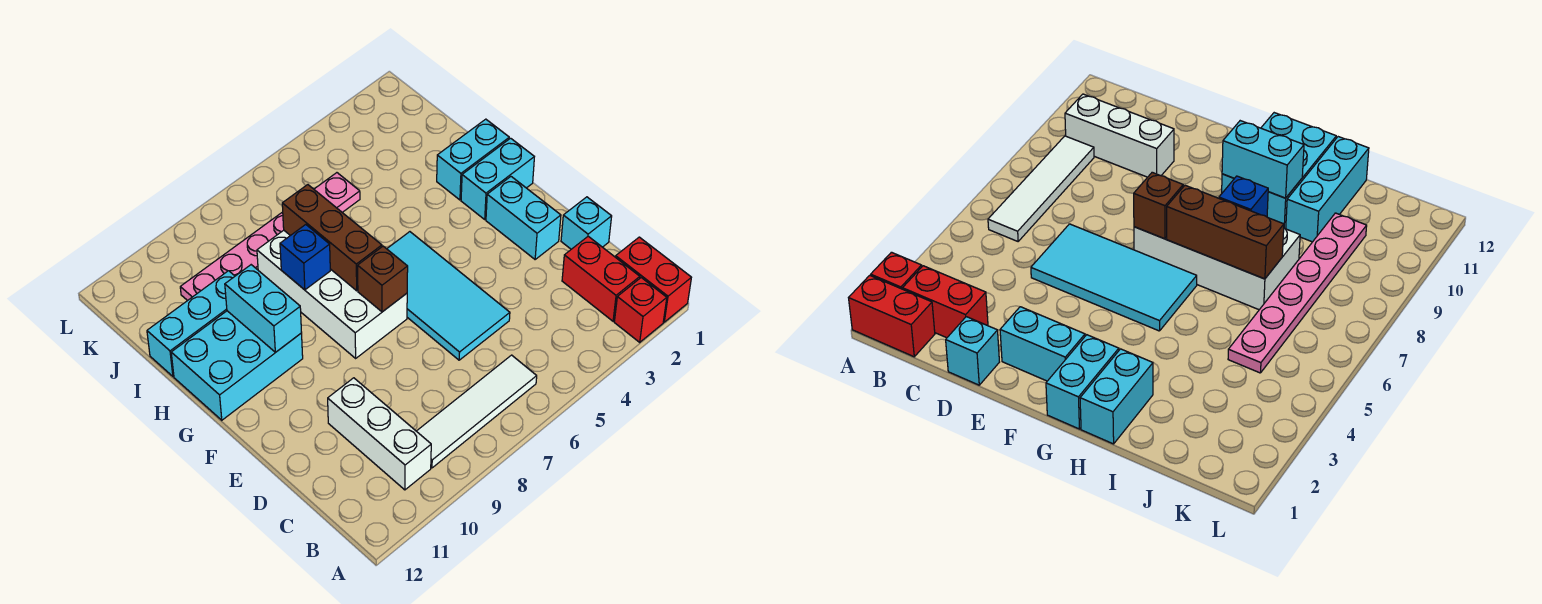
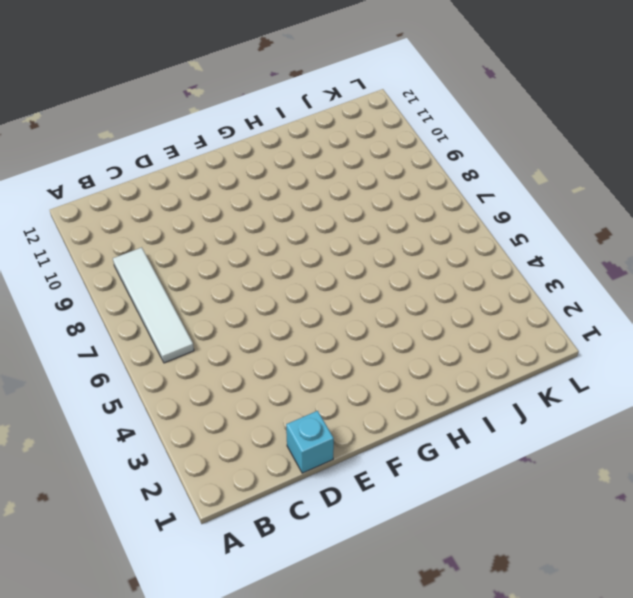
none -> red brick A1:B1 level 1
none -> red brick A2 level 1
none -> red brick B2:C2 level 1

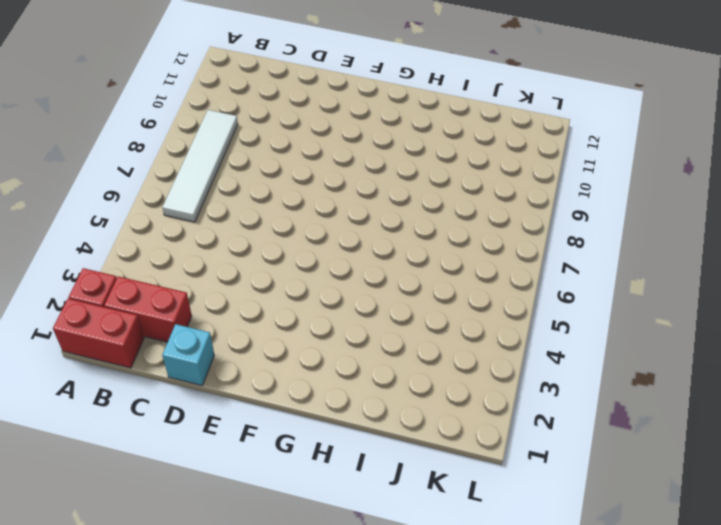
none -> white brick B10:D10 level 1
none -> cyan tile D5:G6 level 1
none -> cyan brick E2:F2 level 1

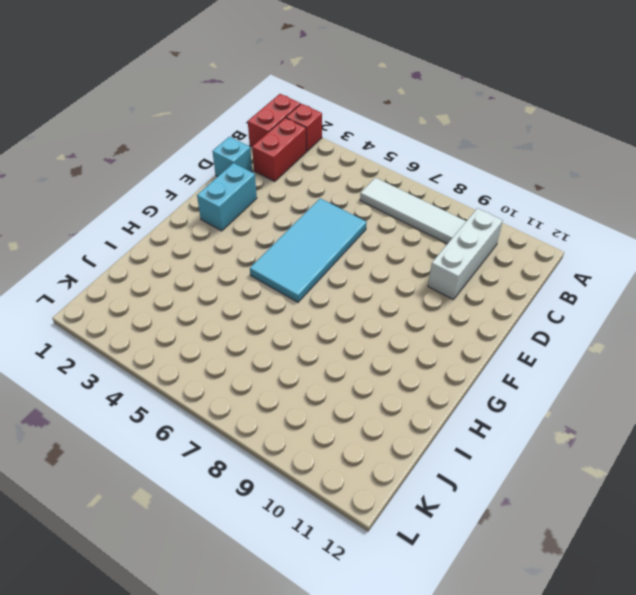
none -> white brick F7:I8 level 1
none -> cyan brick G1:G2 level 1
none -> cyan brick G10:H12 level 1

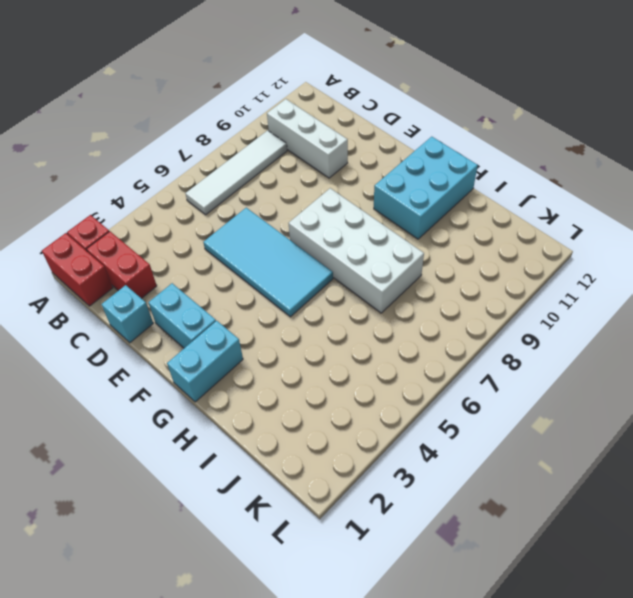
none -> cyan brick H1:H2 level 1
none -> cyan brick I10:I12 level 1
none -> pink plate J5:J10 level 1

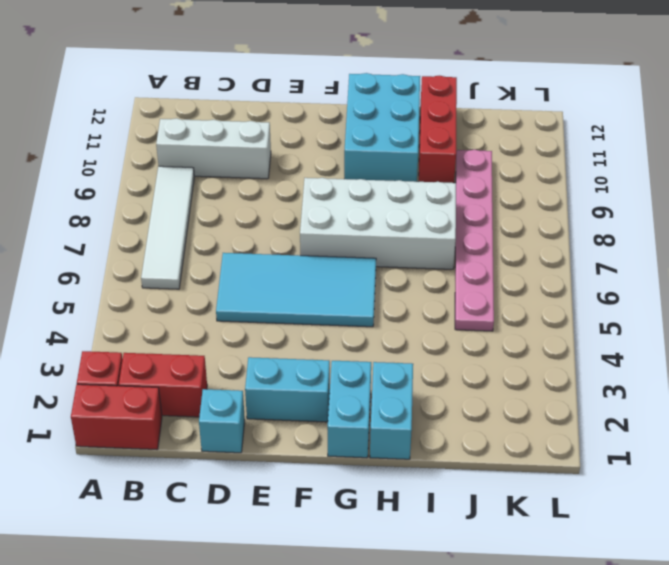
red brick I10:I12 level 1 -> cyan brick I10:I12 level 1
none -> brown brick F7 level 2
none -> brown brick G7:I7 level 2
none -> cyan brick G10:H10 level 2

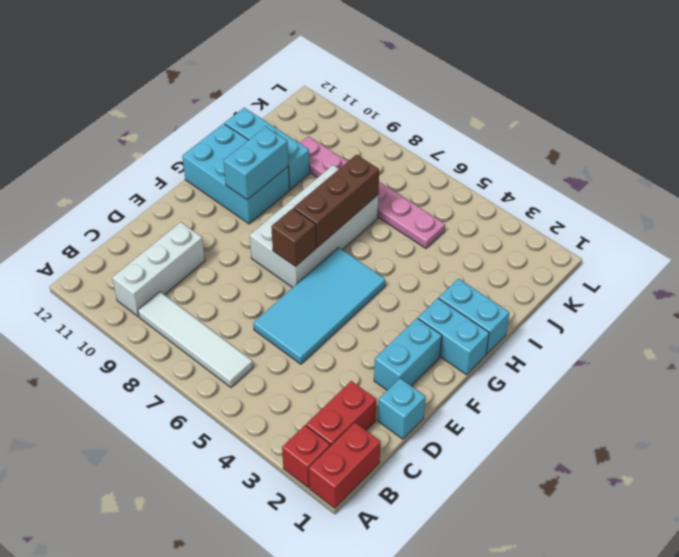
none -> blue brick H8 level 2

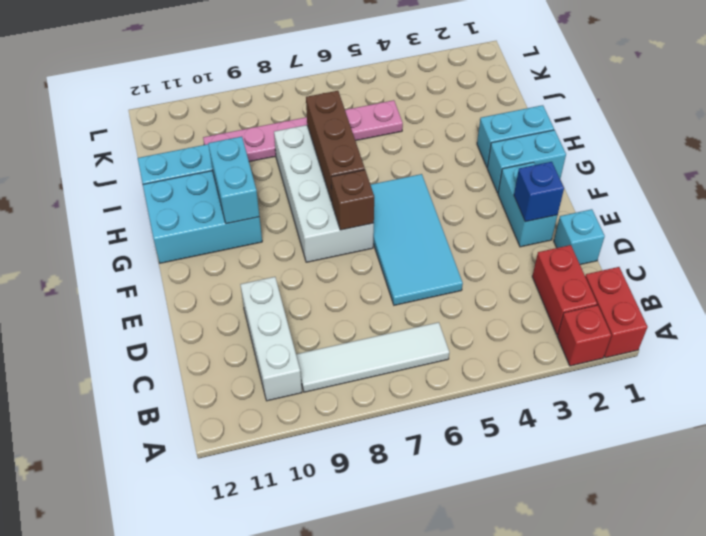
blue brick E2 level 2 -> blue brick H8 level 2

